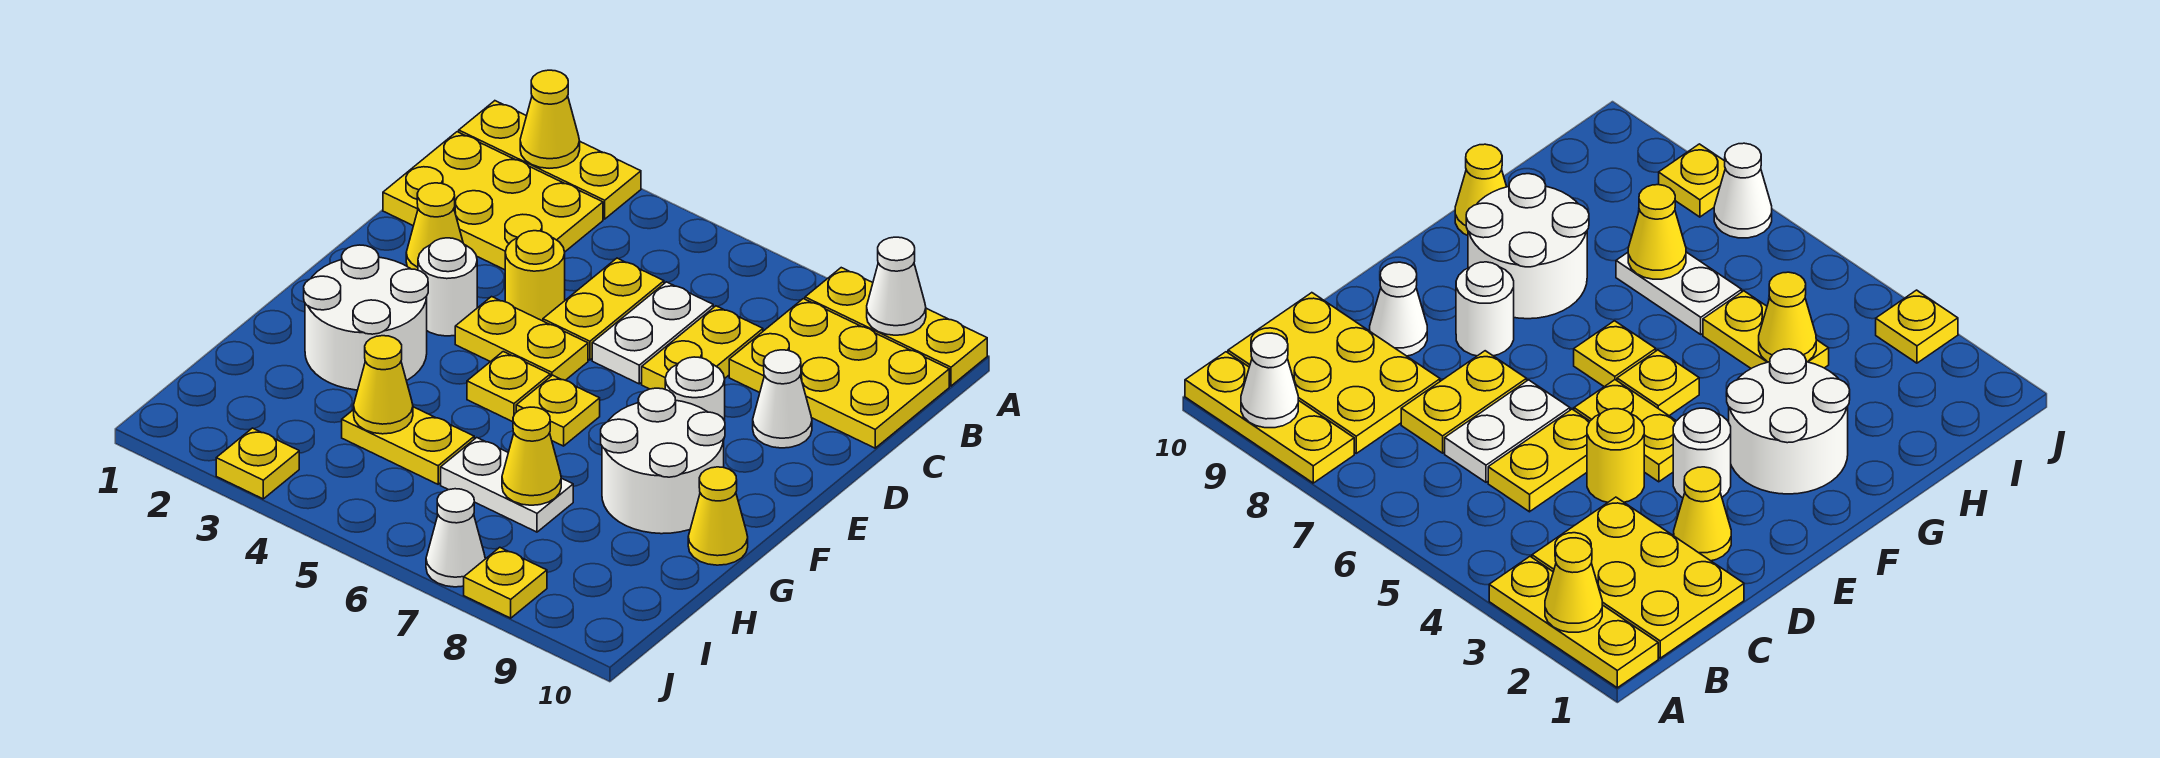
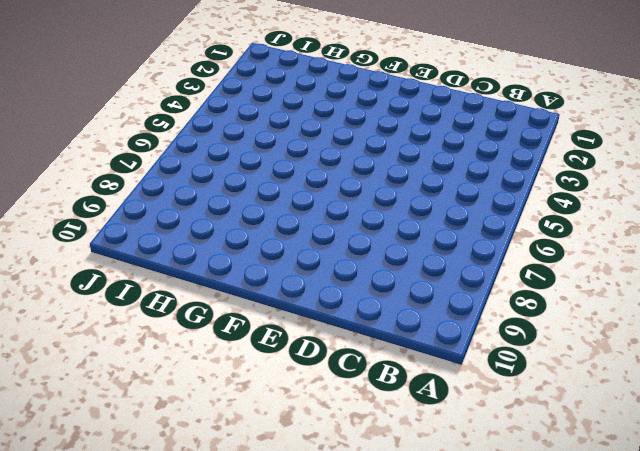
none -> yellow plate A1:A3 level 1
none -> yellow plate A8:A10 level 1
none -> yellow plate B1:C3 level 1

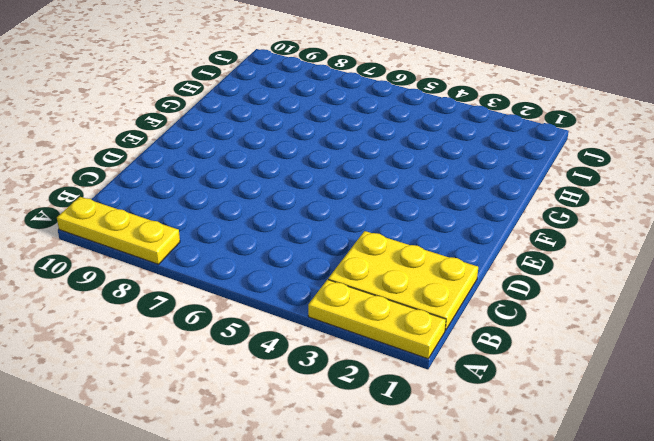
none -> yellow plate B8:C10 level 1
none -> yellow plate C5:D5 level 1
none -> white plate C6:D6 level 1

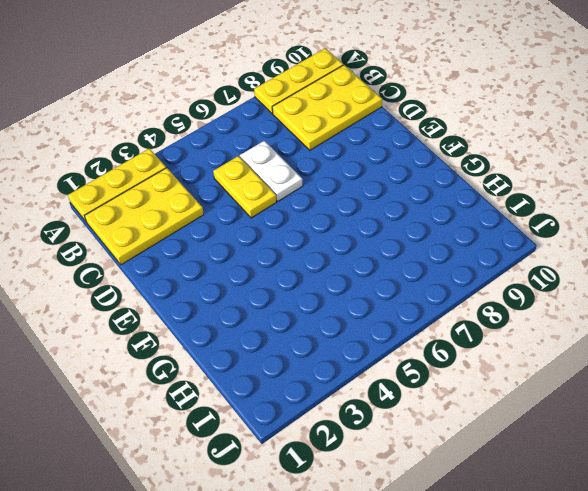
none -> yellow plate C7:D7 level 1
none -> yellow cone D2 level 1
none -> yellow round brick D4 level 1

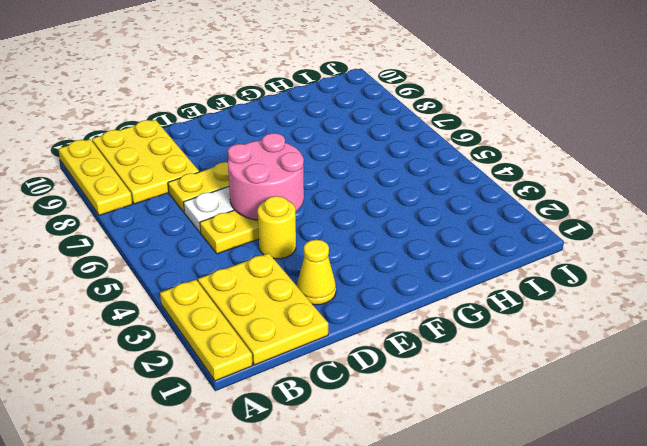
pink round brick D5:E6 level 2 -> none
none -> white cone D9 level 1
none -> white round brick E3 level 1
none -> yellow plate E4:E5 level 1

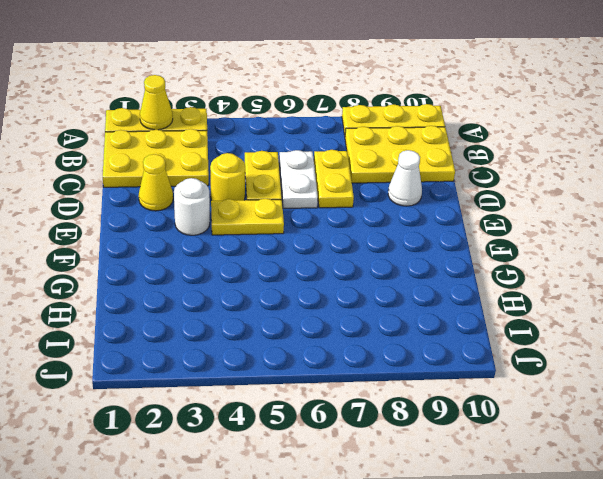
none -> white round brick E8 level 1
none -> white round brick F2:G3 level 1
none -> yellow plate F5 level 1

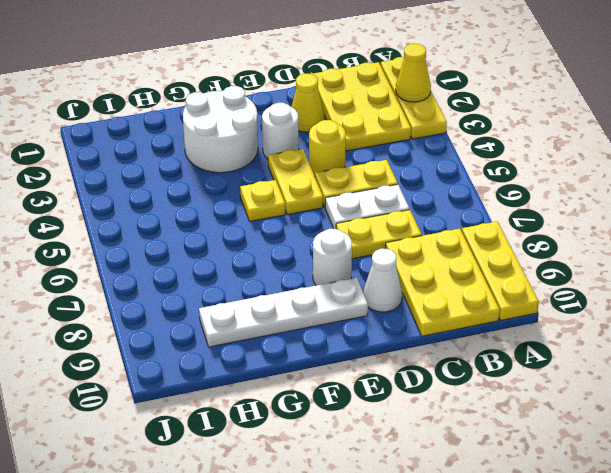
white plate E9:H9 level 1 -> white round brick F8:G9 level 1
none -> yellow plate F6 level 1
none -> yellow cone G10 level 1
none -> yellow plate H4:H5 level 1

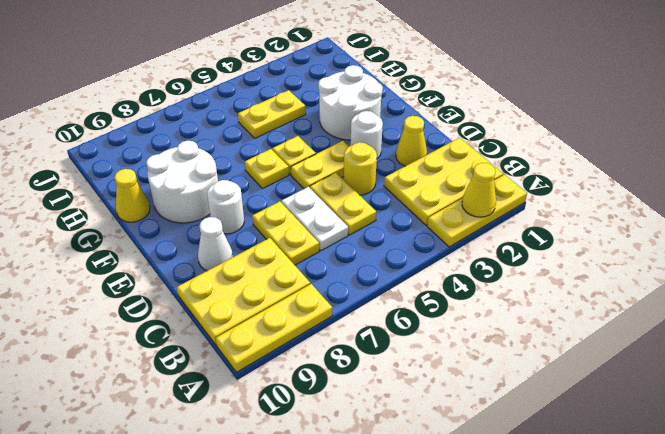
none -> white plate H6:H7 level 1
none -> yellow plate J3 level 1
none -> white cone J7 level 1

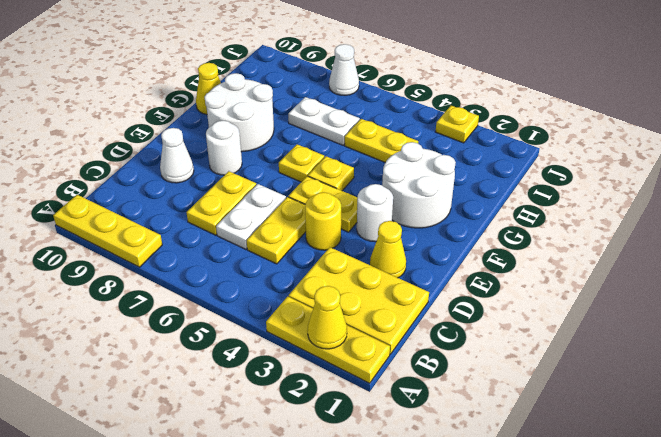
none -> yellow plate B8:C10 level 1
none -> yellow plate J8 level 1
none -> white cone A9 level 2

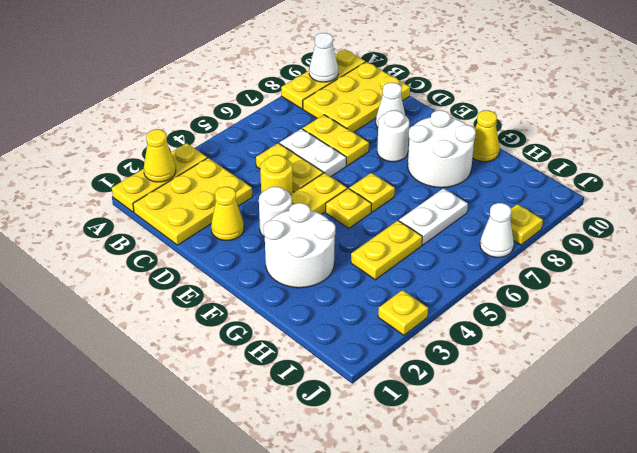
none -> yellow cone H4 level 2
none -> yellow cone H7 level 2

